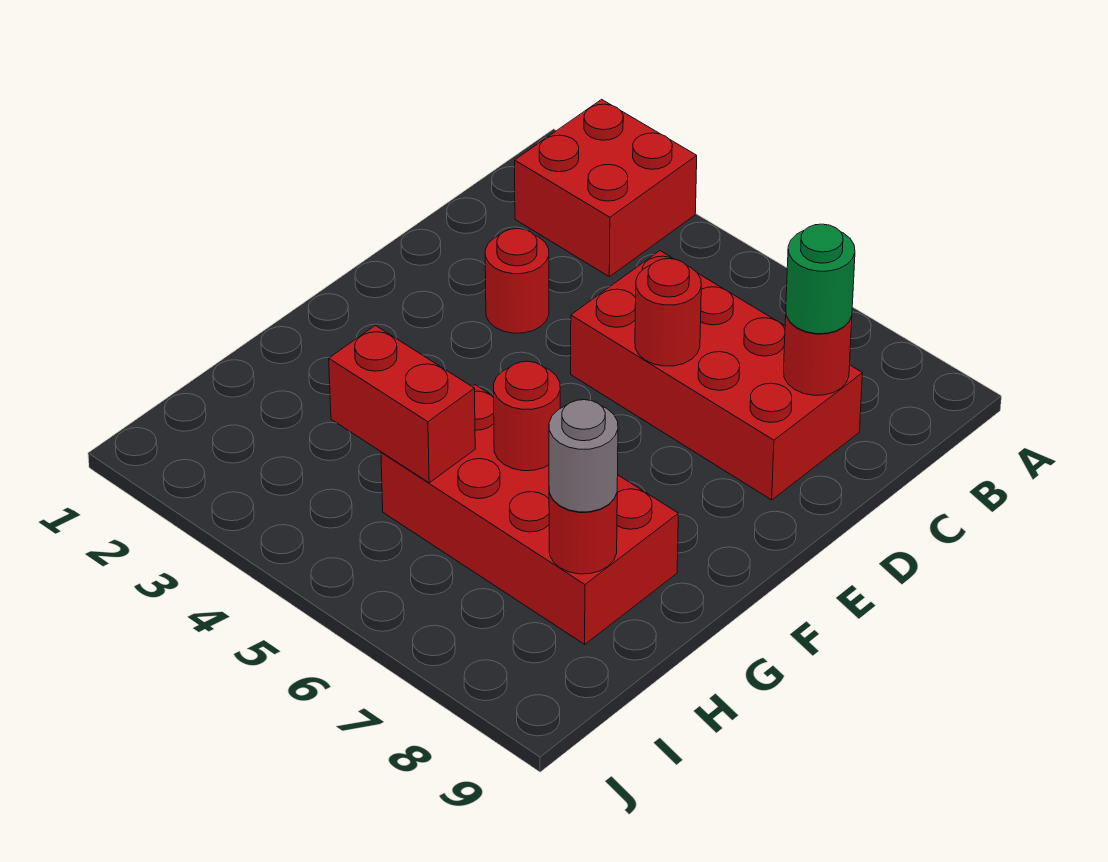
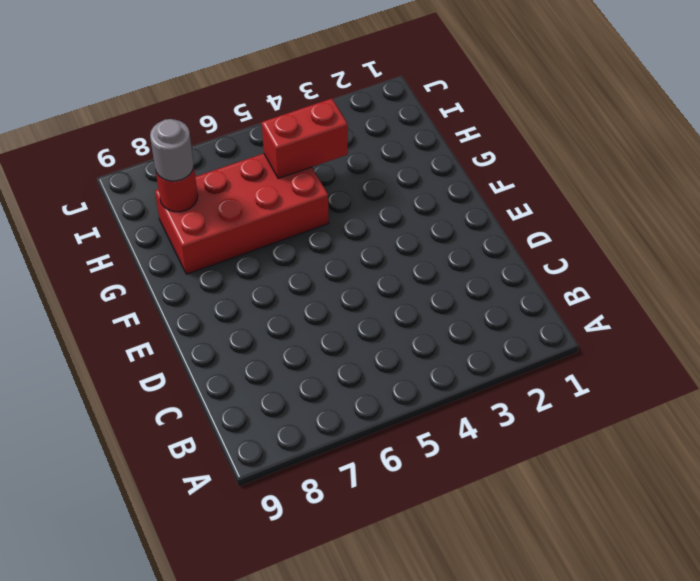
none -> red brick A2:B3 level 1
none -> red brick C5:D8 level 1

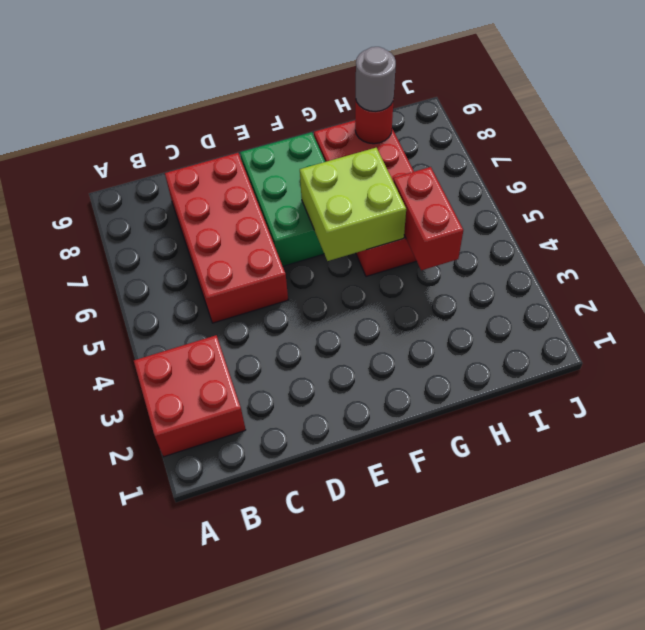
green brick E6:F8 level 1 -> none
lime brick F5:G6 level 2 -> red round brick G6 level 2
none -> red round brick D3 level 1
none -> red round brick C8 level 2

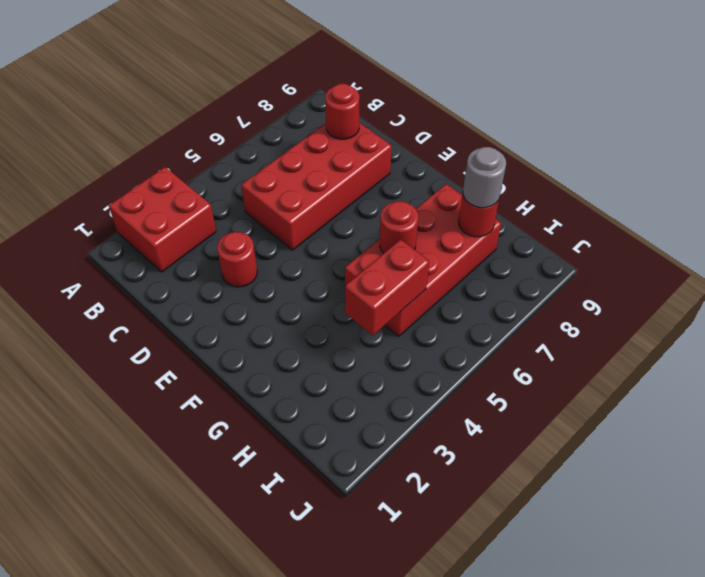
none -> red round brick D6 level 2
none -> green round brick C8 level 3

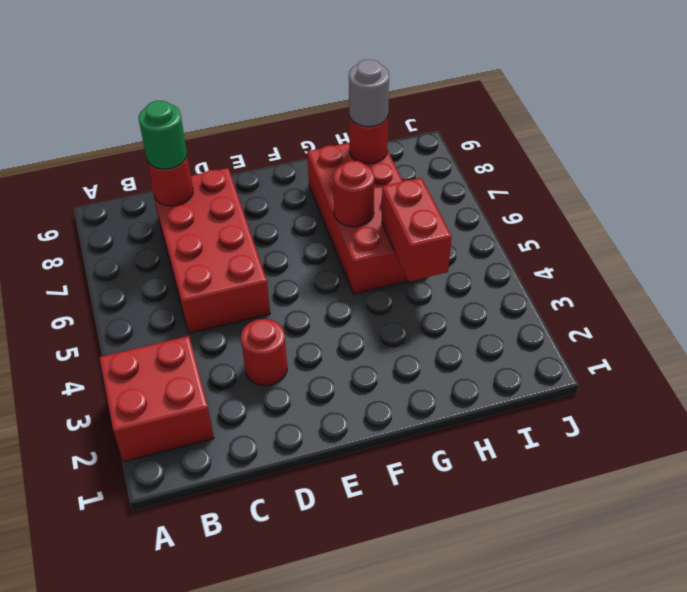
none -> red round brick D6 level 2

